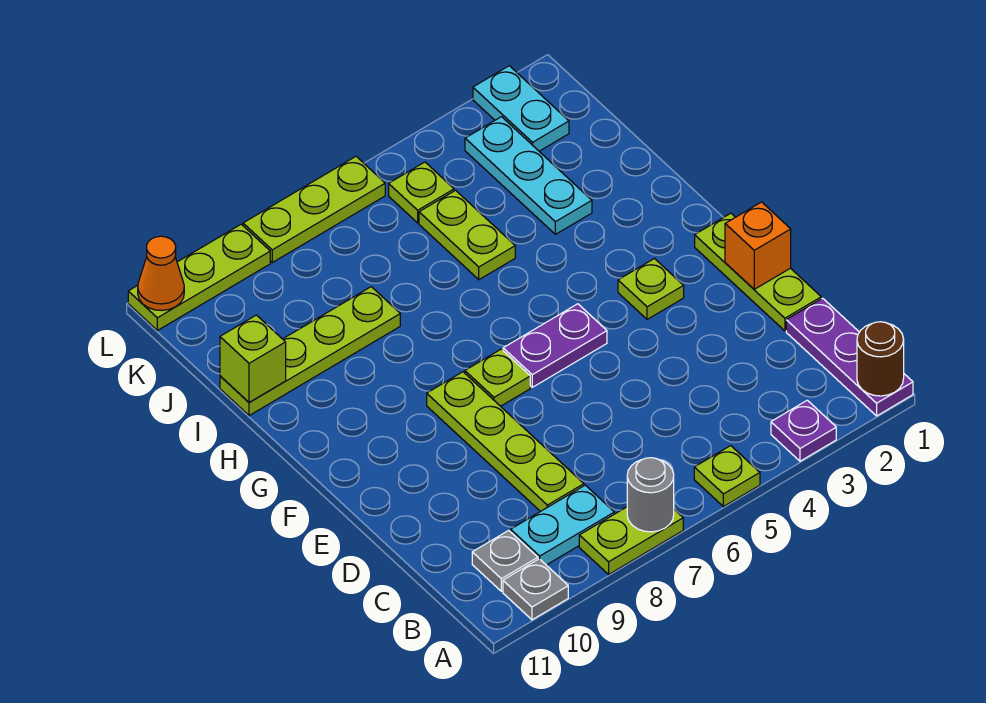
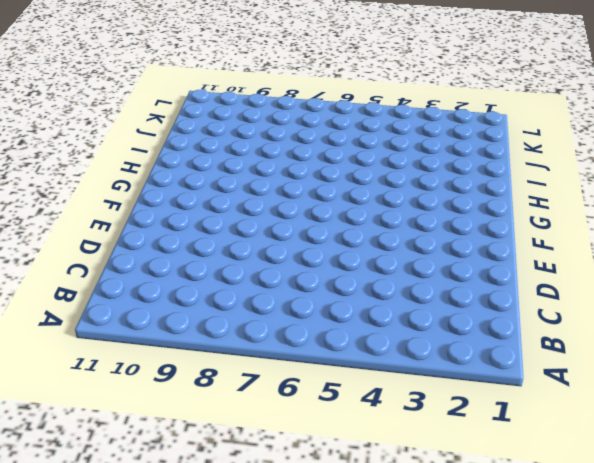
none -> purple plate A1:C1 level 1
none -> purple plate A3 level 1
none -> lime plate A5 level 1

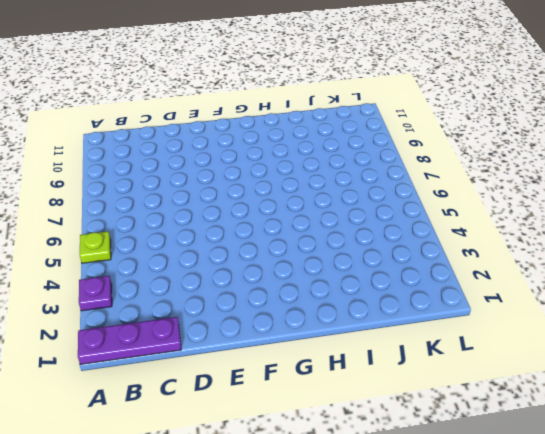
none -> lime plate A7:A8 level 1
none -> grey plate A10 level 1
none -> cyan plate B8:B9 level 1

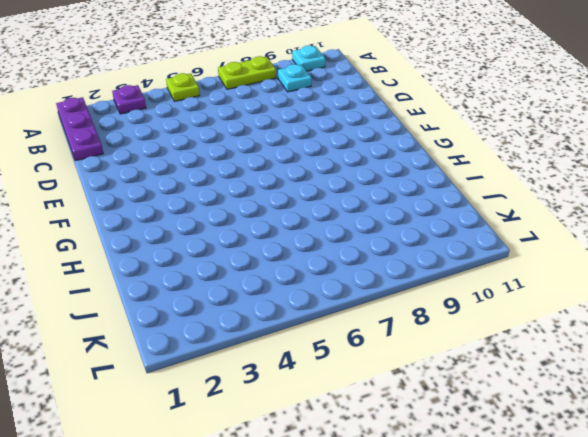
cyan plate A10 level 1 -> grey plate A10 level 1
cyan plate B9 level 1 -> cyan plate B8:B9 level 1
none -> grey plate B10 level 1
none -> lime plate C8:F8 level 1
none -> lime plate D1:F1 level 1

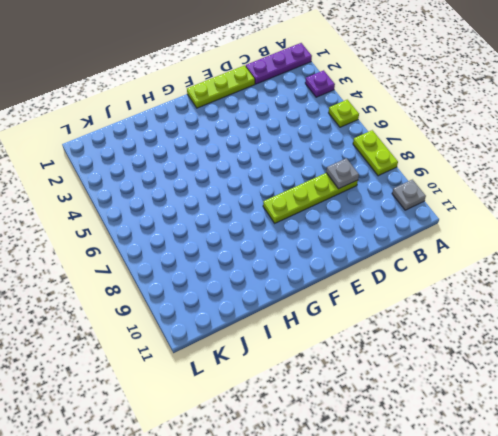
grey plate C8 level 2 -> grey plate B10 level 1
none -> cyan plate B8:B9 level 1
none -> lime plate F3 level 1
none -> purple plate F5:F6 level 1

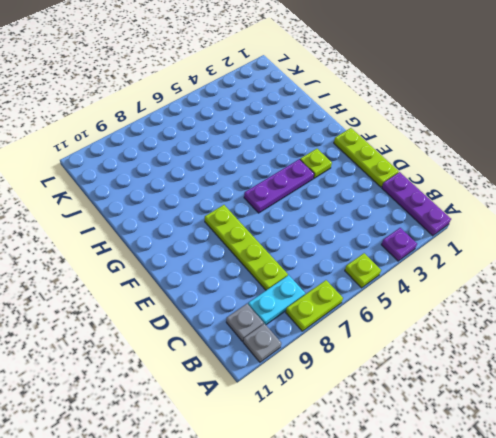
purple plate F4:F6 level 1 -> purple plate F5:F6 level 1
none -> lime plate F7 level 1
none -> cyan plate I3:K3 level 1
none -> lime plate I5:J5 level 1

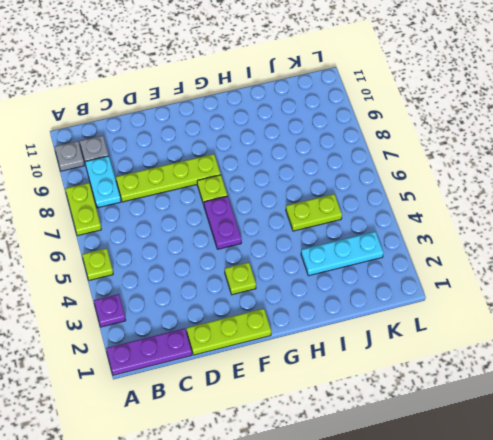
none -> lime plate I8:I11 level 1
none -> cyan plate K2:L2 level 1
none -> lime plate K5 level 1

